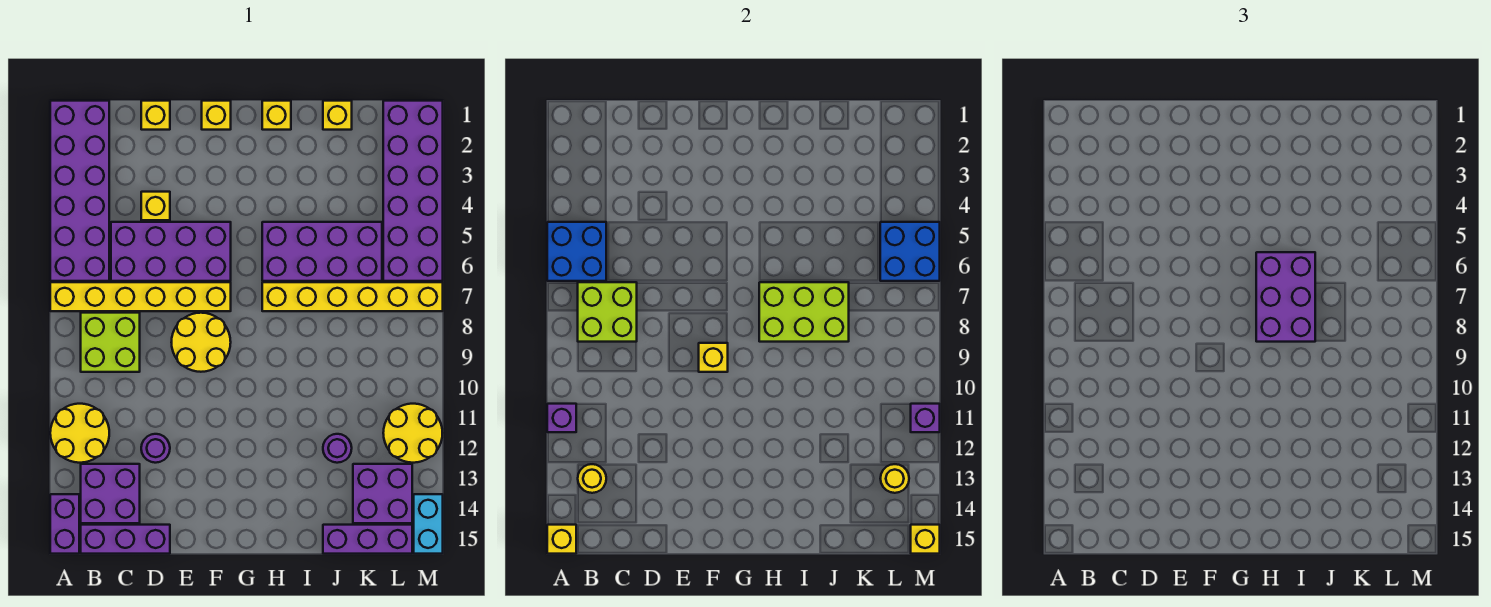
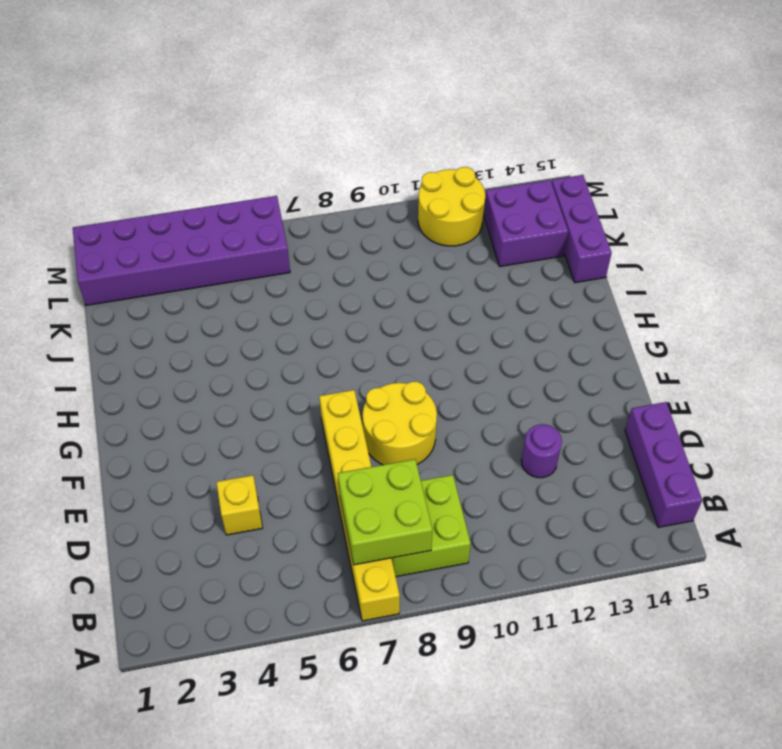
none -> purple brick A1:B6 level 1
none -> yellow round brick A11:B12 level 1
none -> purple brick A14:A15 level 1
none -> purple brick B13:C14 level 1

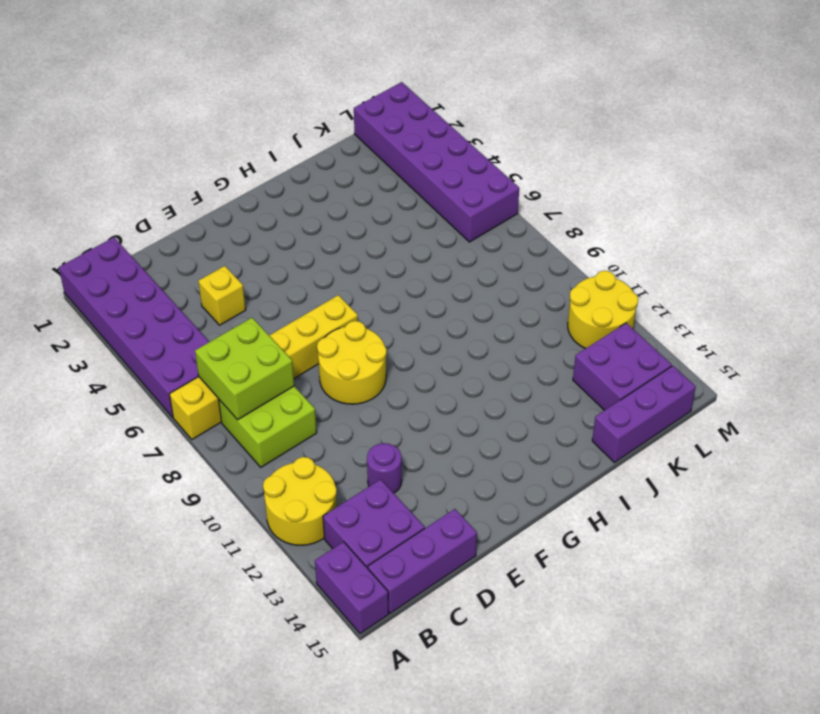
none -> purple brick C5:F6 level 1
none -> yellow brick D1 level 1
none -> yellow brick F1 level 1
none -> yellow brick H1 level 1

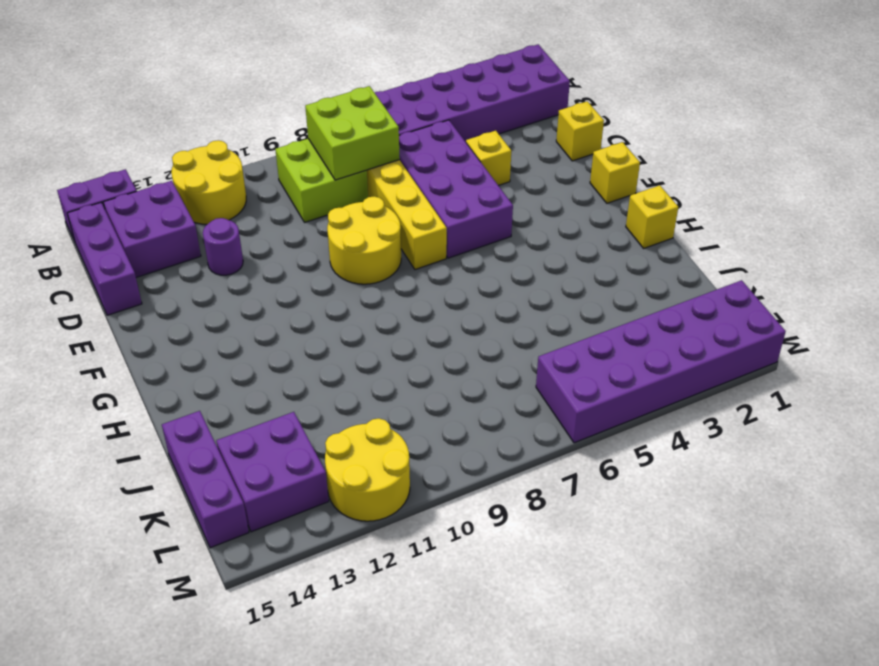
none -> purple brick H5:K6 level 1
none -> yellow brick H7:M7 level 1
none -> yellow brick J1 level 1
none -> purple round brick J12 level 1

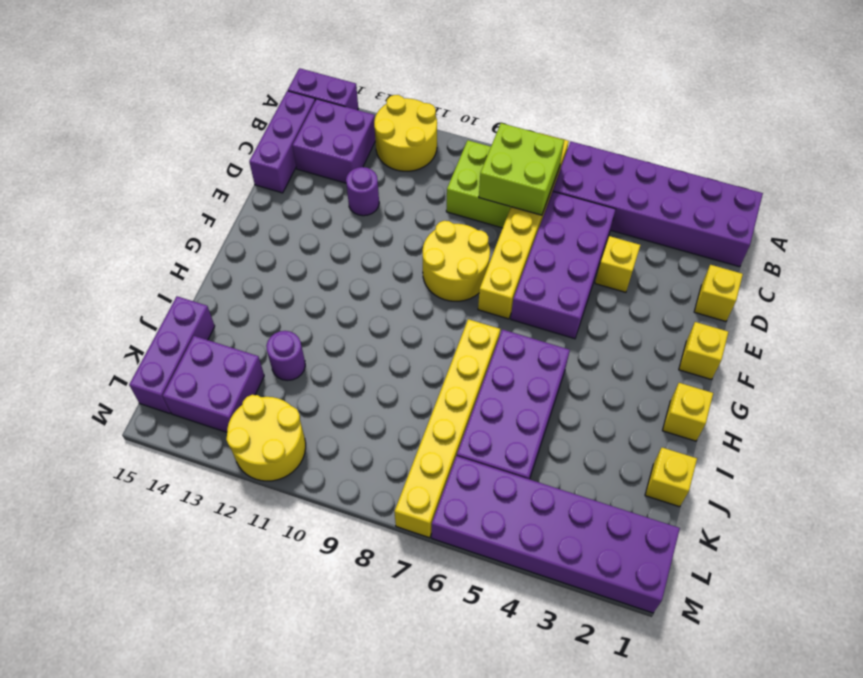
none -> cyan brick M14:M15 level 1
none -> blue brick A5:B6 level 2
none -> purple brick A11 level 2
none -> yellow brick A15 level 2

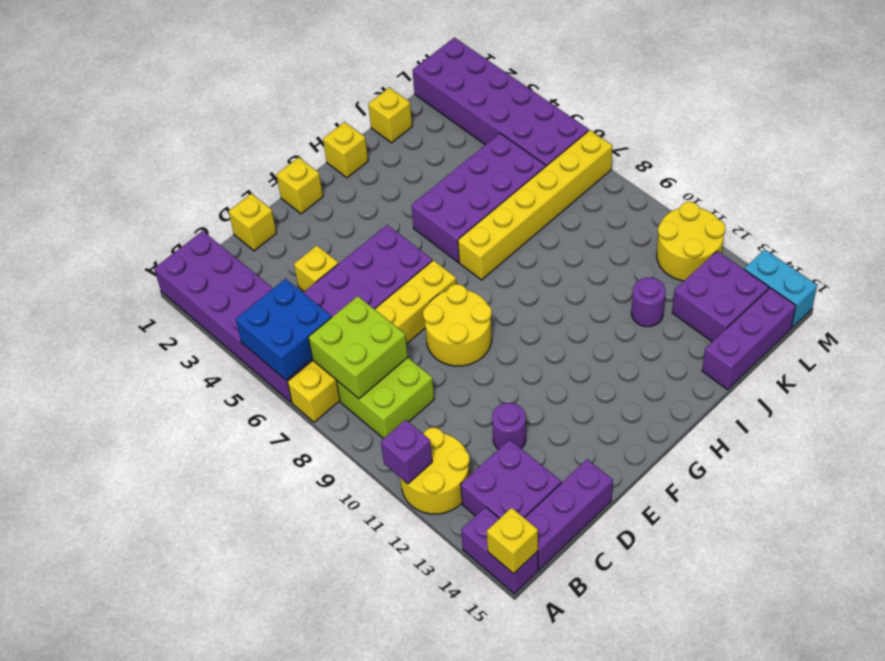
none -> yellow round brick B13 level 2
none -> yellow brick F9 level 2
none -> lime brick H7:J8 level 2
none -> blue brick L5:M6 level 2

